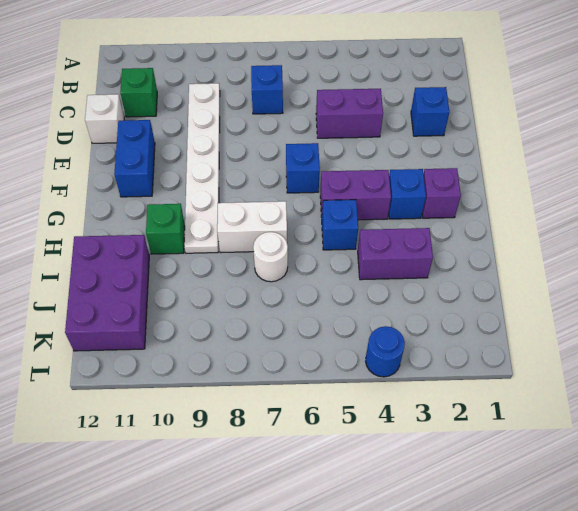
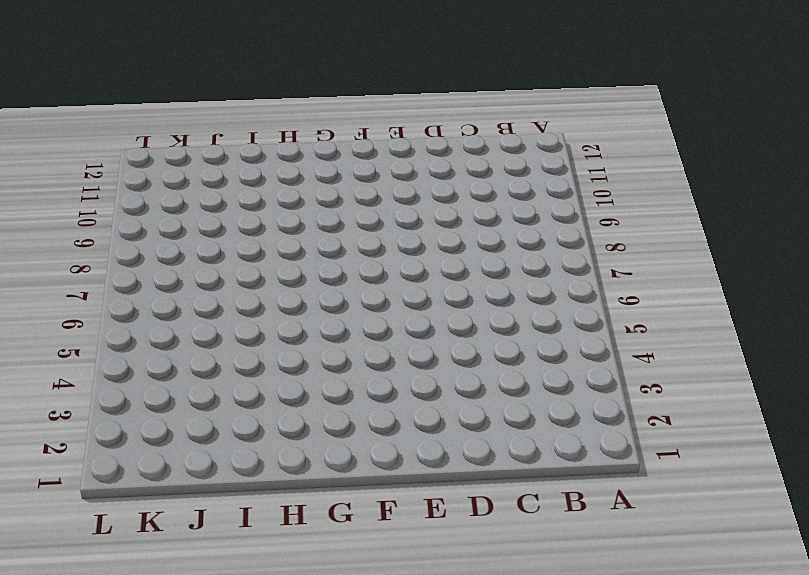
none -> blue brick C7 level 1
none -> white plate C9:H9 level 1
none -> green brick C11 level 1

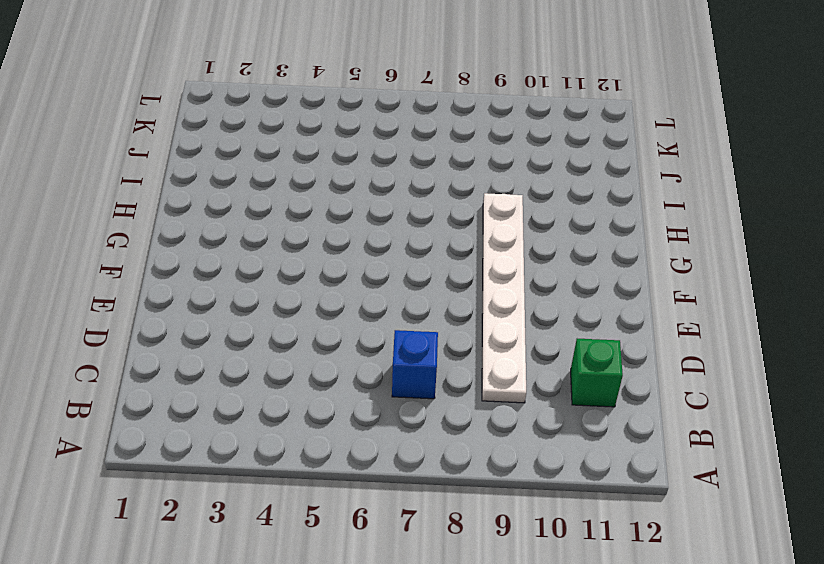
none -> blue brick D2 level 1
none -> purple brick D4:D5 level 1
none -> white brick D12 level 1

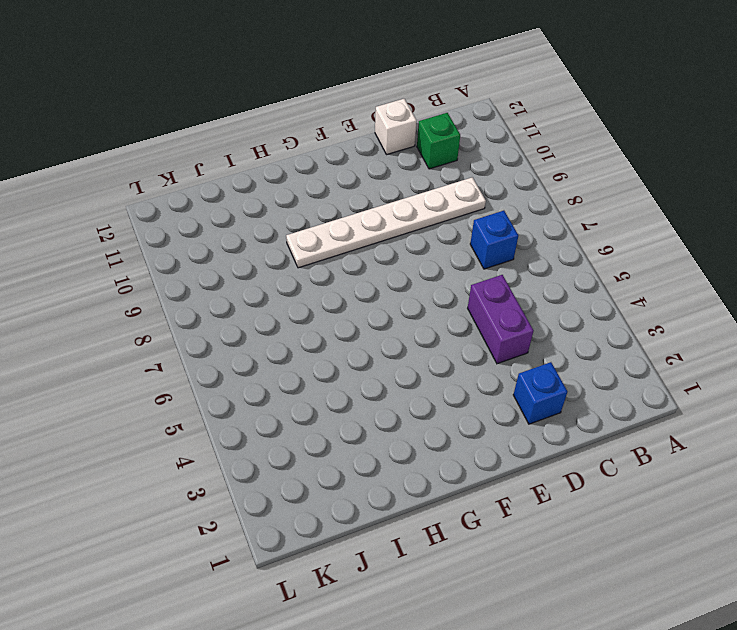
none -> blue brick E11:F11 level 1
none -> blue brick F6 level 1
none -> purple brick G2 level 1

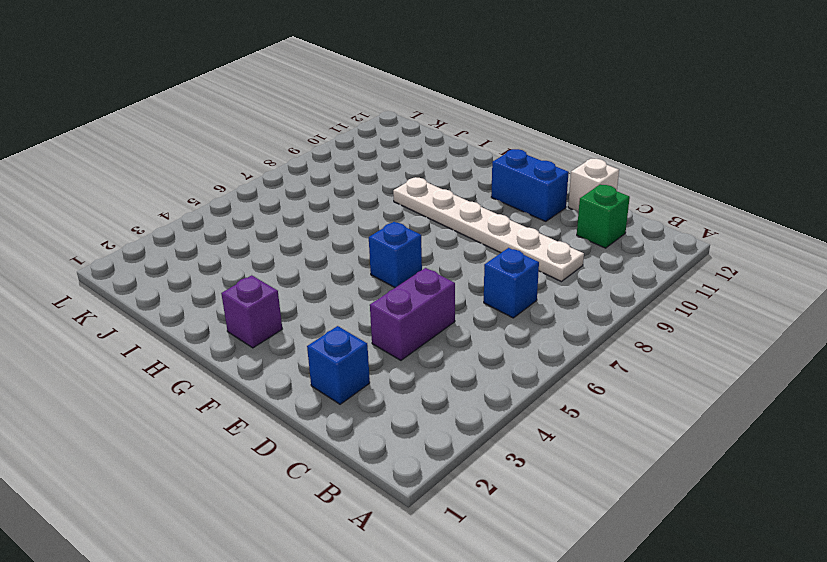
none -> blue brick G3 level 1
none -> purple brick G4:G5 level 1
none -> blue brick H5 level 1

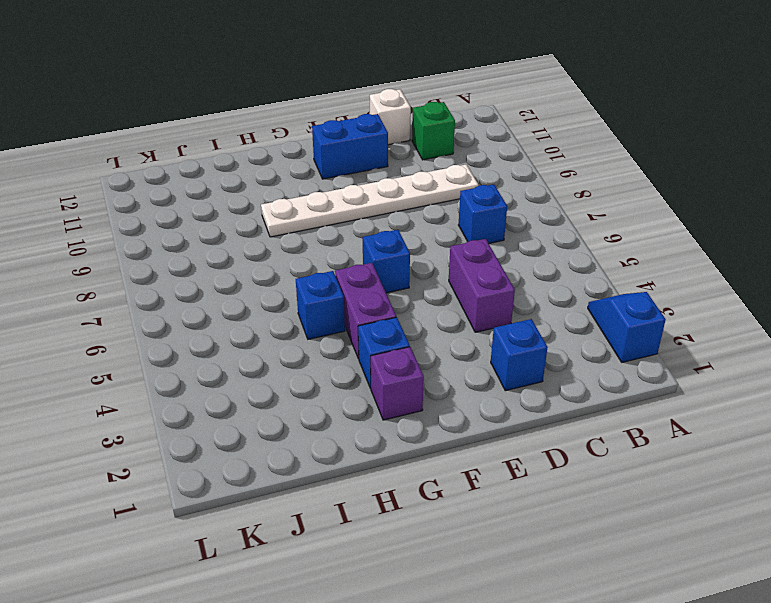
blue slope A2:A3 level 1 top 2 -> none
none -> white brick H7:H8 level 1
none -> green brick H10 level 1
none -> purple brick I3:I4 level 1

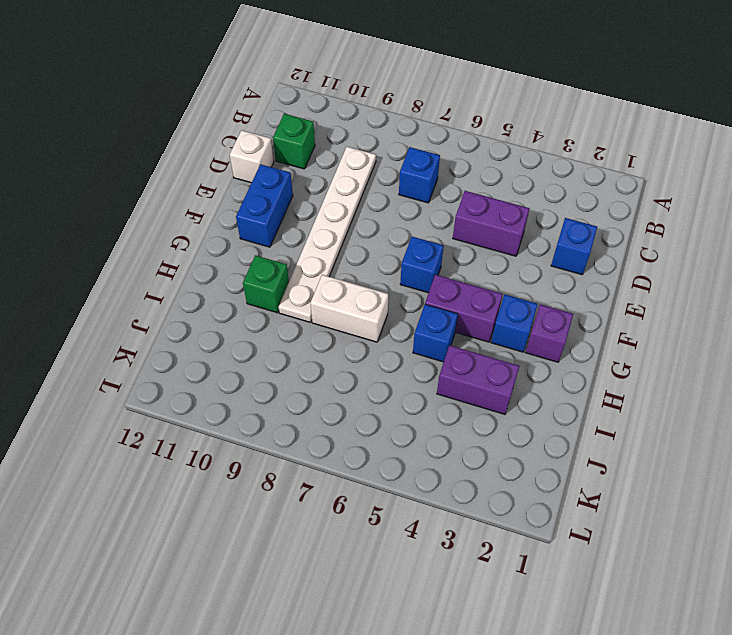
none -> white round brick I7 level 1
none -> purple brick I11:K12 level 1
none -> blue round brick L4 level 1

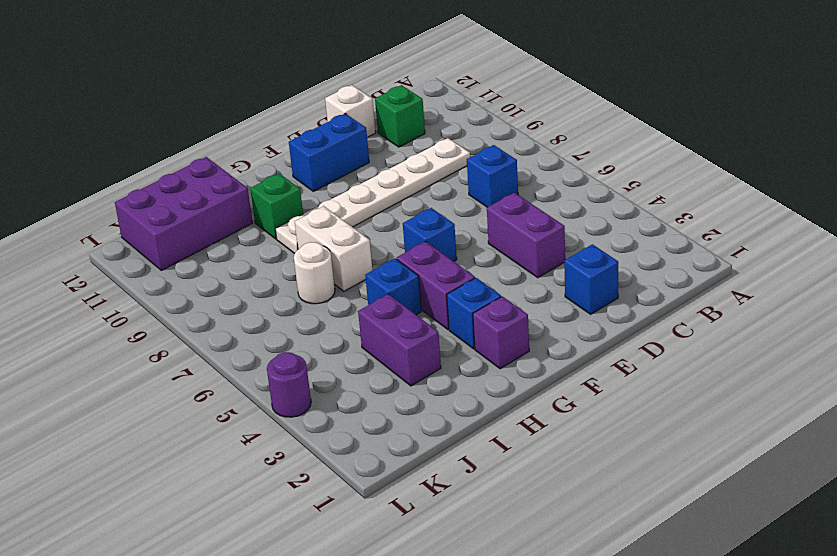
purple round brick L4 level 1 -> blue round brick L4 level 1

